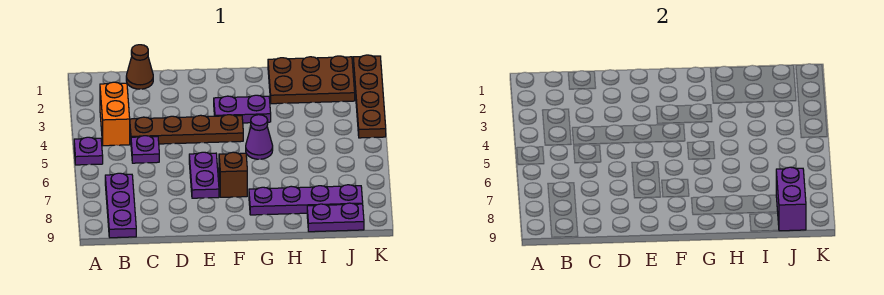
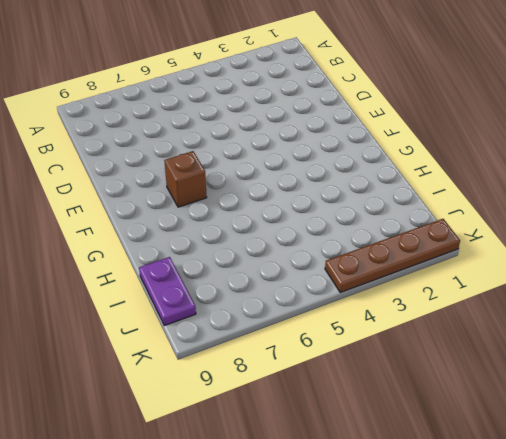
none -> purple plate A5 level 1
none -> orange brick B3:B4 level 1
none -> purple plate B7:B9 level 1

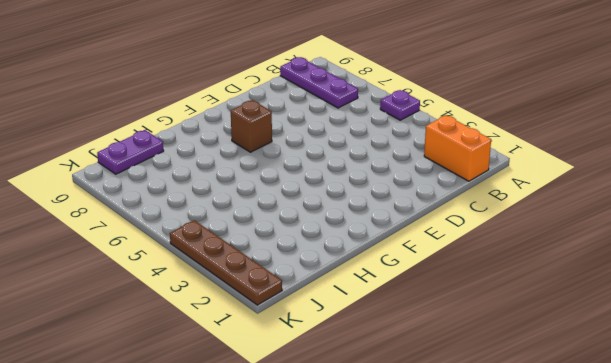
orange brick B1:B2 level 1 -> orange brick B3:B4 level 1
none -> brown cone C1 level 1
none -> brown plate C4:F4 level 1
none -> purple plate C5 level 1

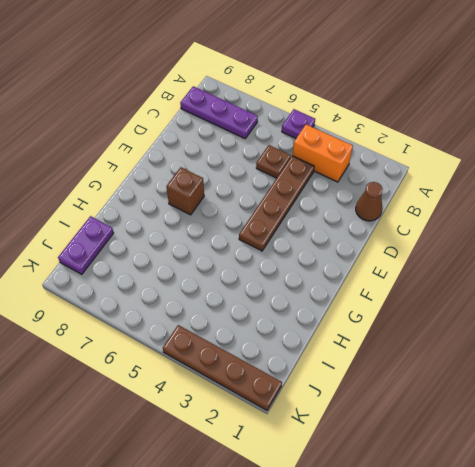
brown plate C5 level 1 -> purple plate C5 level 1
none -> purple plate E6:E7 level 1
none -> purple plate F3:G3 level 1
none -> purple cone G5 level 1

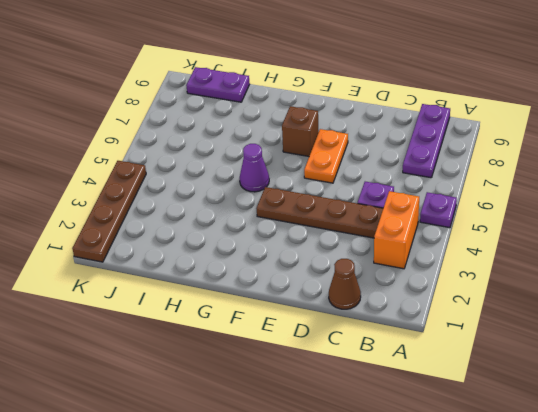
orange plate E6:E7 level 1 -> purple plate E6:E7 level 1
none -> purple plate F3:G3 level 1
none -> purple plate G8:J8 level 1
none -> brown plate H1:J2 level 1

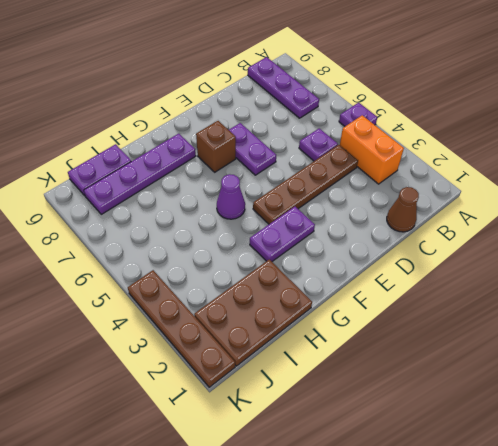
none -> purple brick J8:J9 level 2

